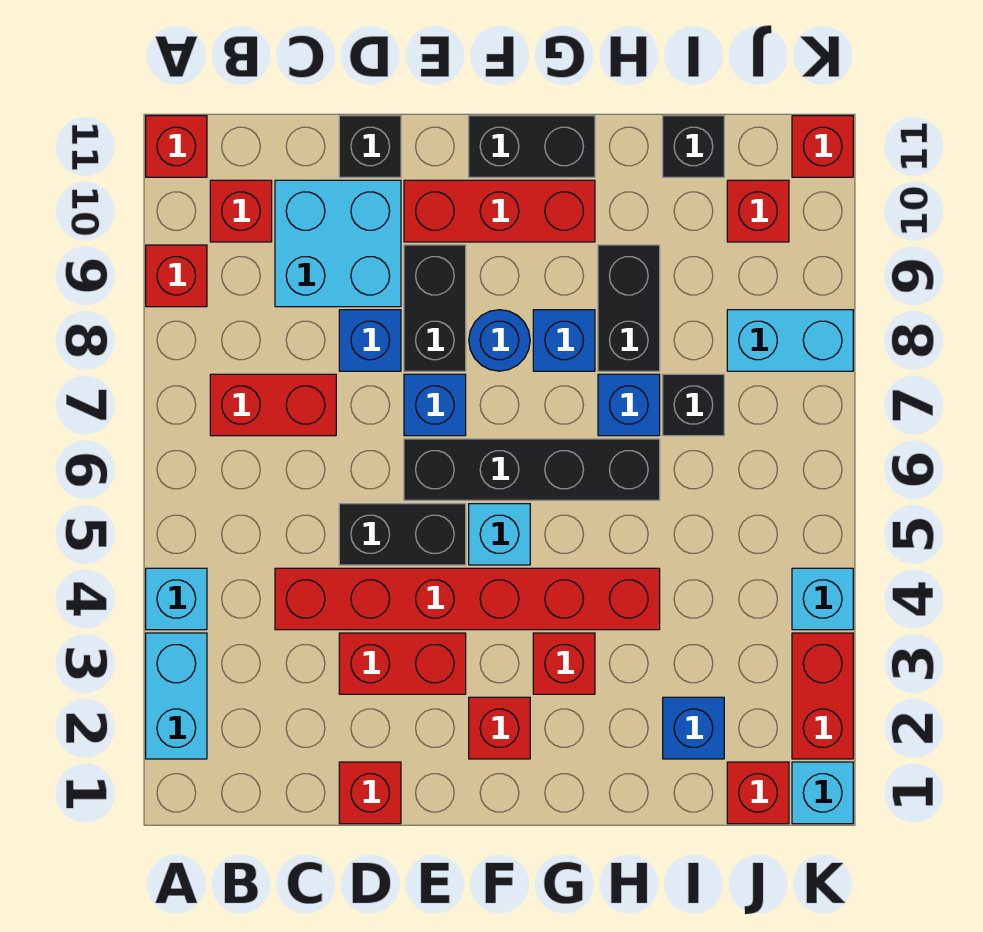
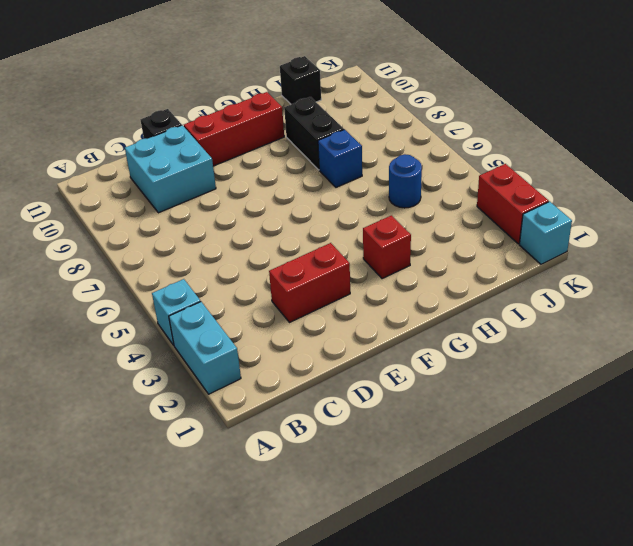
blue round brick I5 level 1 -> blue round brick F8 level 1
none -> red brick A9 level 1
none -> red brick A11 level 1
none -> red brick B7:C7 level 1
none -> red brick B10 level 1

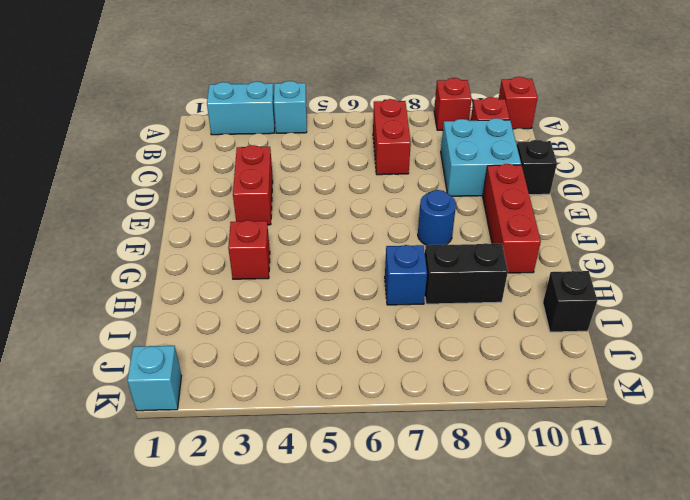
none -> red brick C4:H4 level 1
none -> red brick D1 level 1
none -> black brick D5:E5 level 1
none -> blue brick D8 level 1

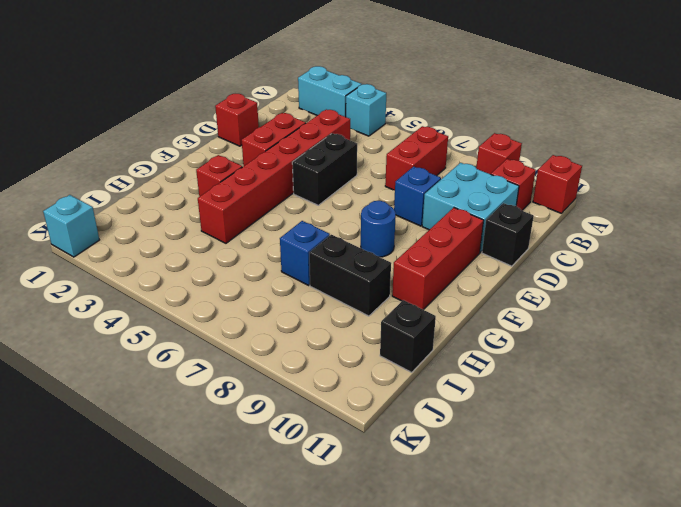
none -> black brick E6:H6 level 1
none -> blue brick E7 level 1
none -> black brick E8:E9 level 1
none -> red brick F2 level 1

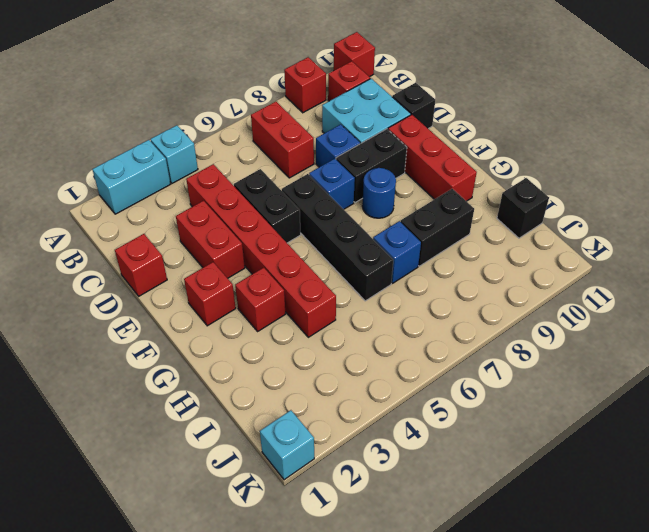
none -> cyan brick F5 level 1
none -> black brick F11:G11 level 1
none -> blue brick G8 level 1
none -> blue brick I2 level 1

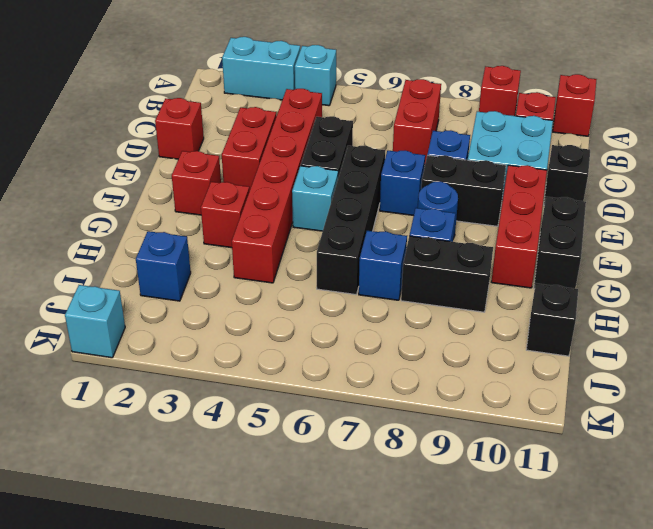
none -> black brick I7 level 1
none -> red brick J1 level 1
none -> cyan brick J8:K8 level 1
none -> red brick J10 level 1

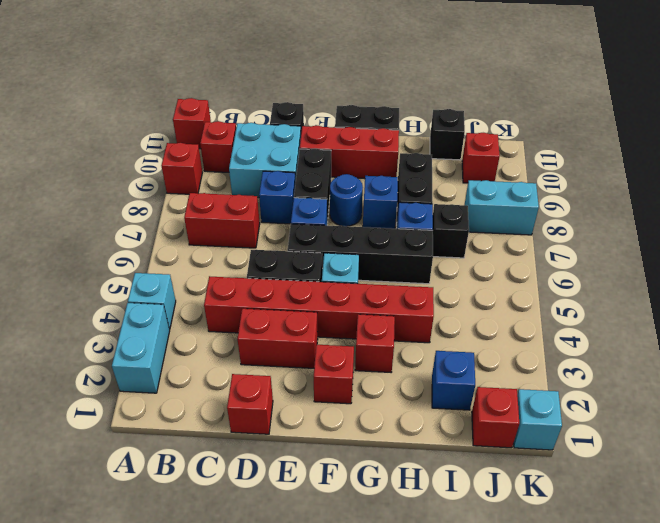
none -> red brick K2:K3 level 1
none -> cyan brick K4 level 1
none -> red brick K11 level 1

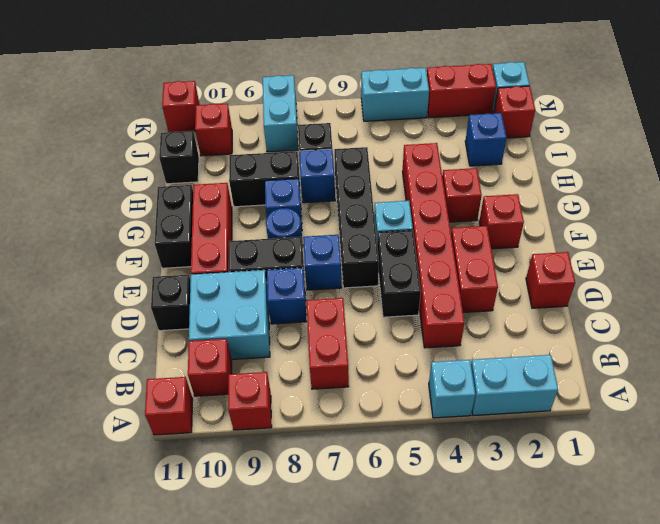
cyan brick K4:K5 level 1 -> cyan brick K4 level 1

